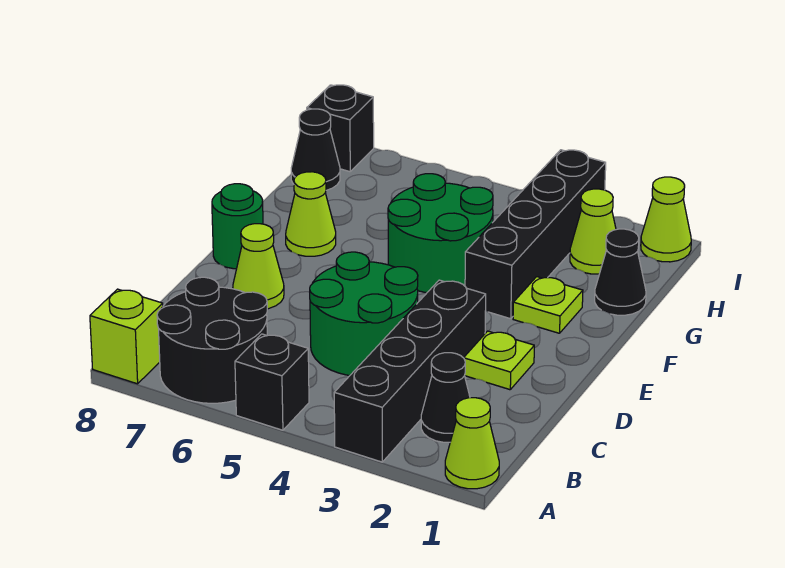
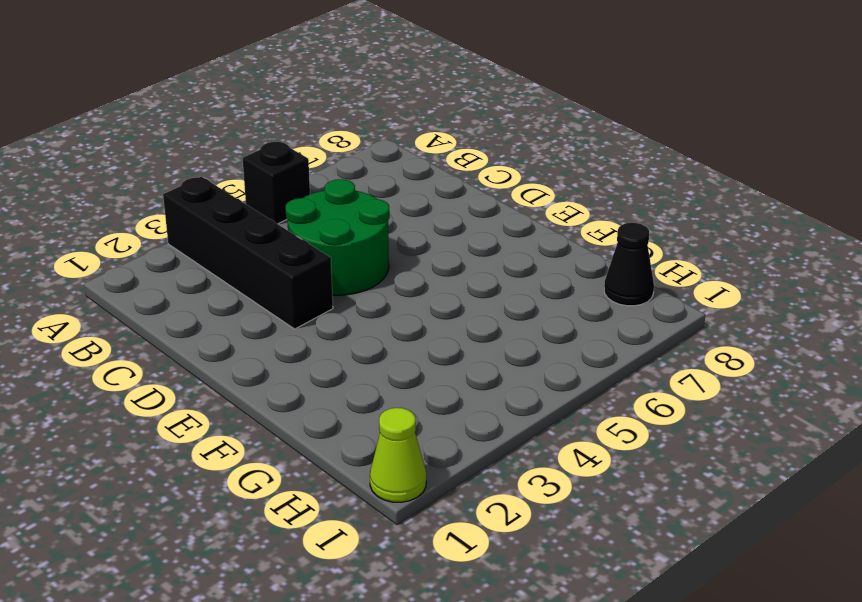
none -> lime cone A1 level 1
none -> black round brick A6:B7 level 1
none -> lime brick A8 level 1

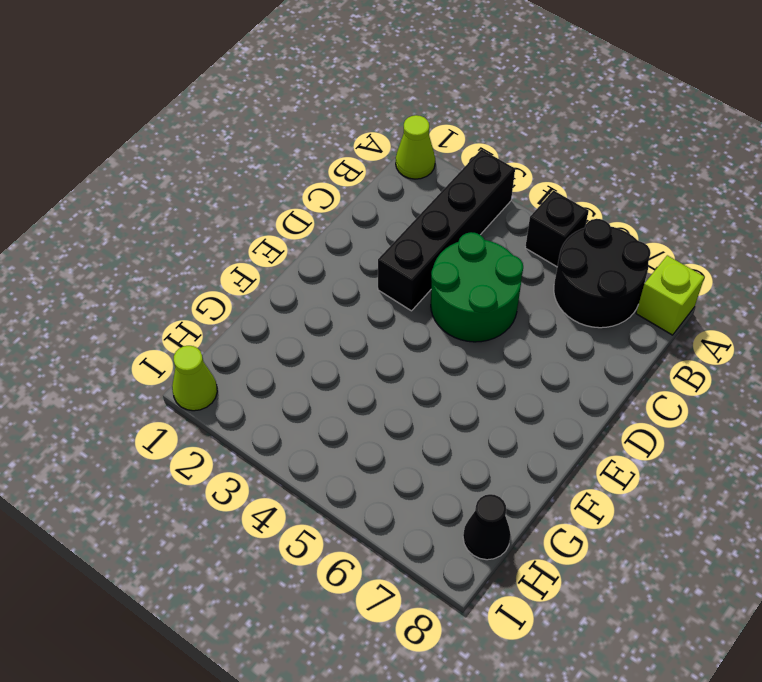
none -> black cone B2 level 1
none -> lime plate D2 level 1
none -> lime cone D7 level 1

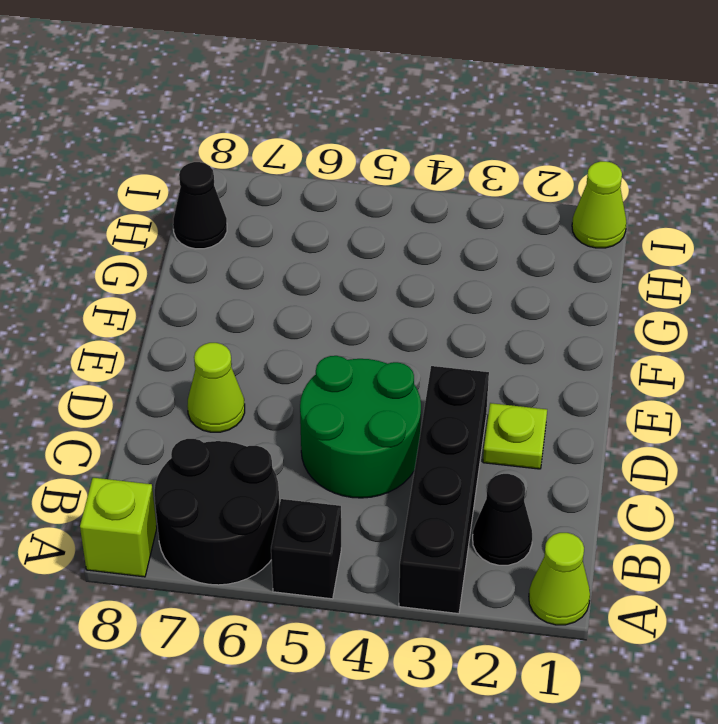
none -> green round brick E8 level 1
none -> lime plate F2 level 1
none -> black brick F3:I3 level 1

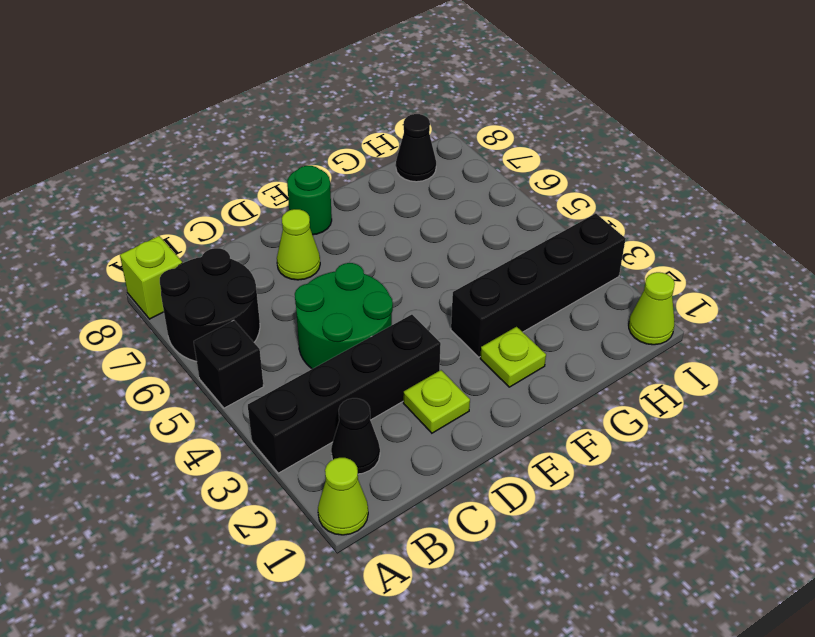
none -> green round brick F4:G5 level 1
none -> lime cone F7 level 1
none -> black cone G1 level 1

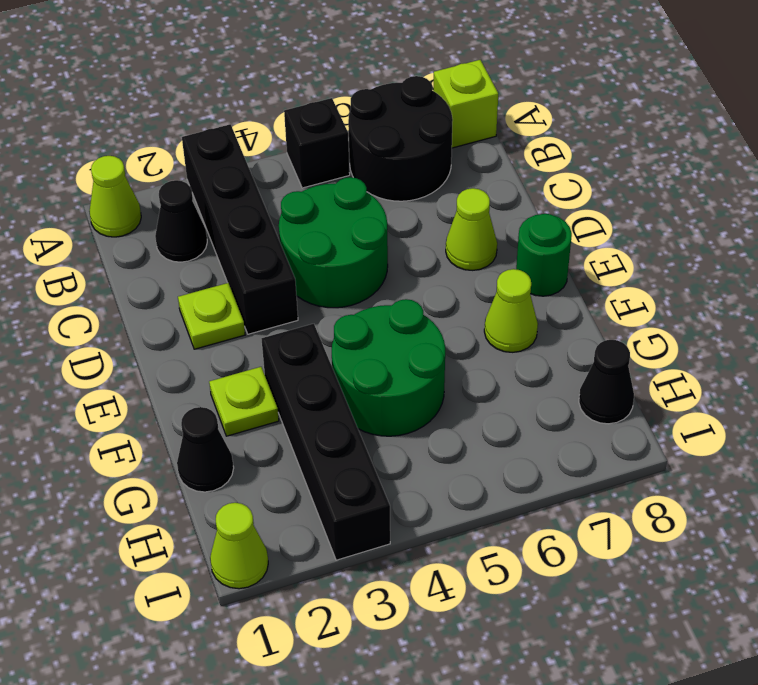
none -> lime cone H2 level 1
none -> black brick I8 level 1

